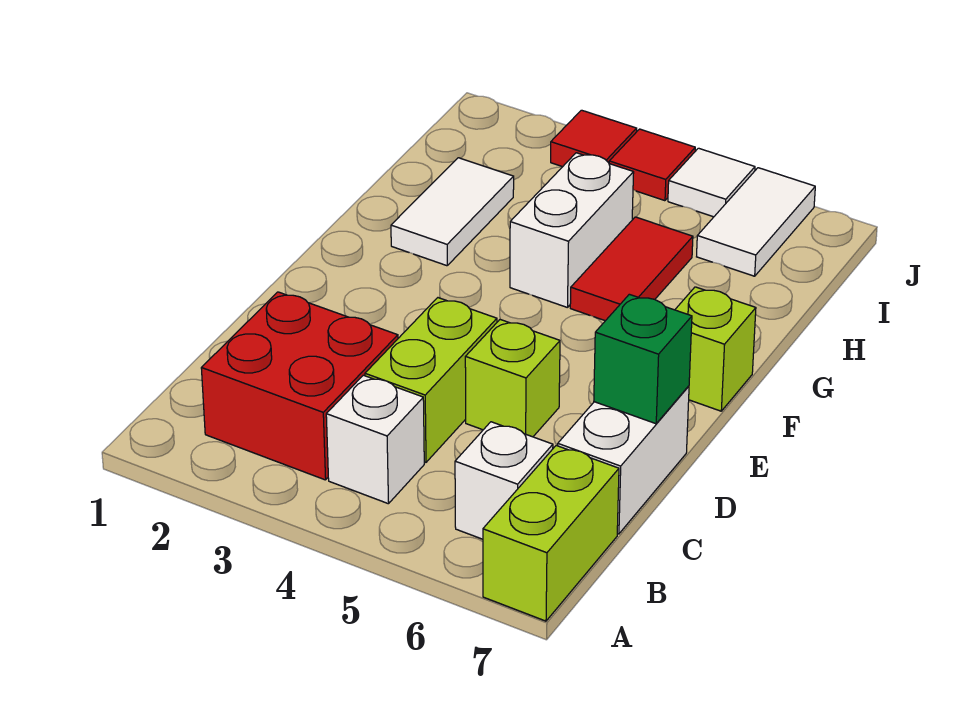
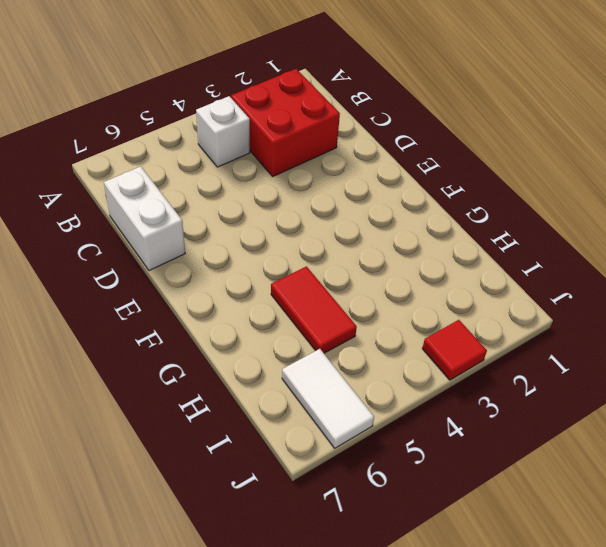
none -> lime brick A7:B7 level 1
none -> white brick B6 level 1
none -> lime brick C4:D4 level 1

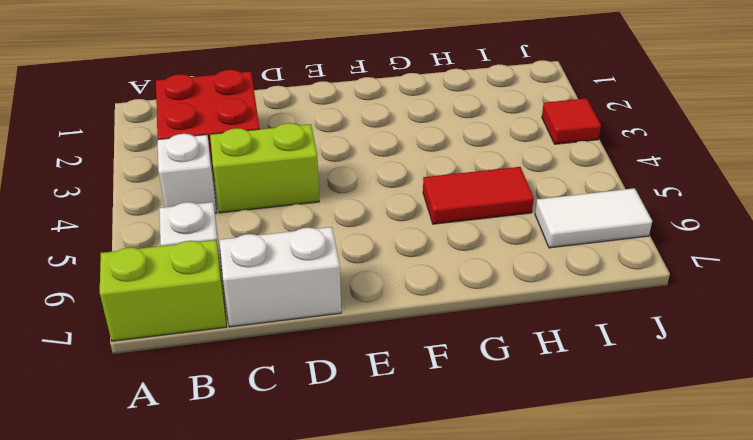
none -> lime brick D5 level 1
none -> lime brick F7 level 1
none -> white tile G2:H2 level 1

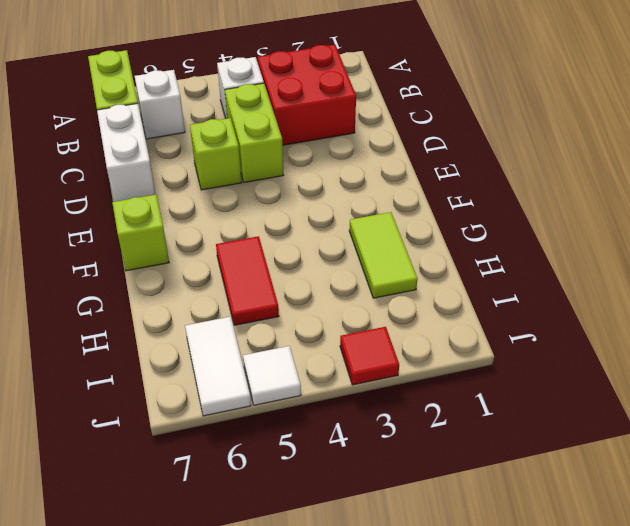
lime tile G2:H2 level 1 -> white tile G2:H2 level 1
none -> white brick G4:H4 level 1
none -> red tile J4 level 1
none -> green brick D7 level 2

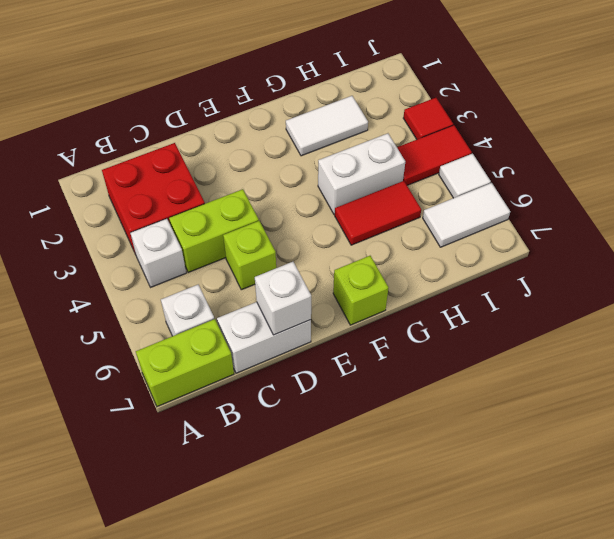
white brick D7 level 2 -> green brick D7 level 2
red tile I4:J4 level 1 -> red tile J4 level 1

